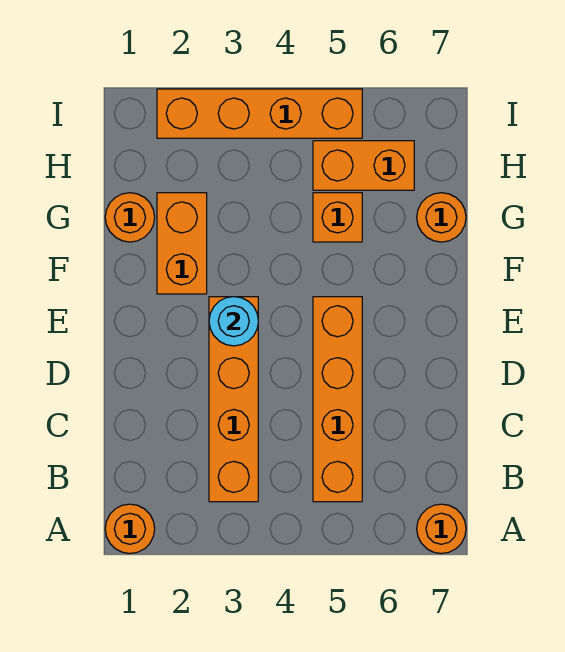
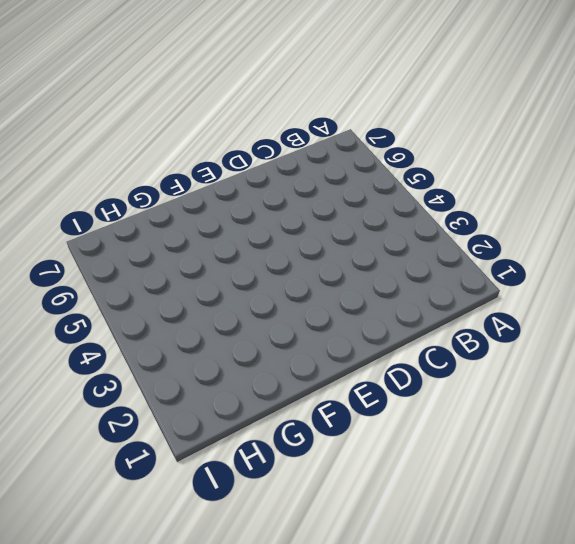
none -> orange round brick A1 level 1
none -> orange round brick A7 level 1

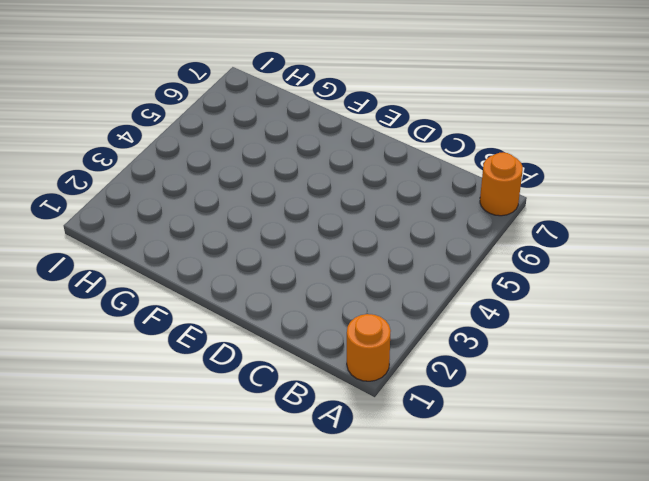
none -> orange brick B3:E3 level 1
none -> orange brick B5:E5 level 1

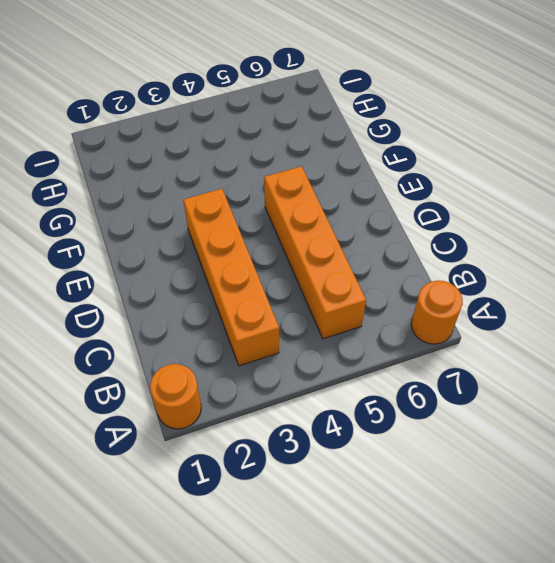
none -> orange brick F2:G2 level 1
none -> orange round brick G1 level 1

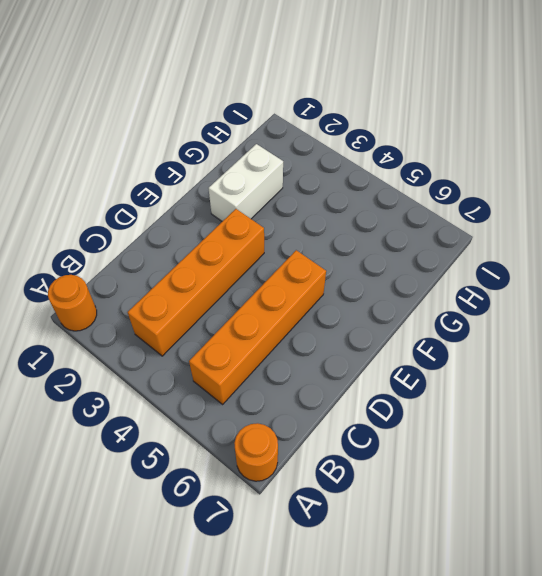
white brick F2:G2 level 1 -> orange brick F2:G2 level 1
none -> orange round brick G1 level 1
none -> orange brick G5 level 1

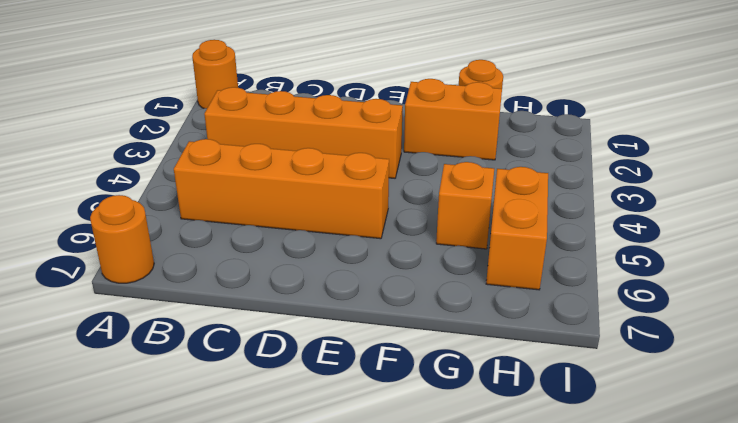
none -> orange round brick G7 level 1
none -> orange brick I2:I5 level 1

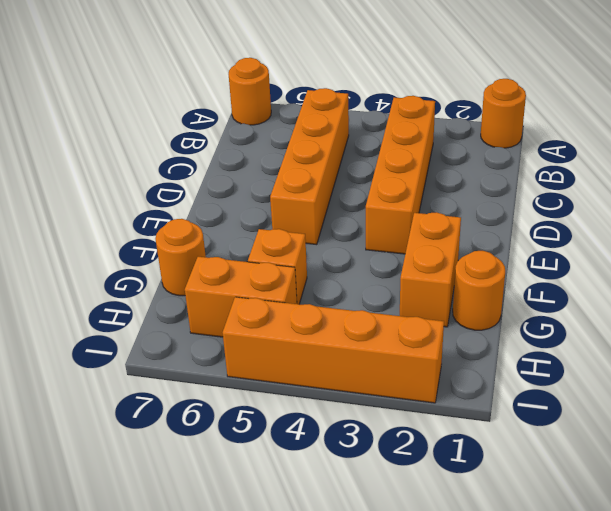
none -> cyan round brick E3 level 2

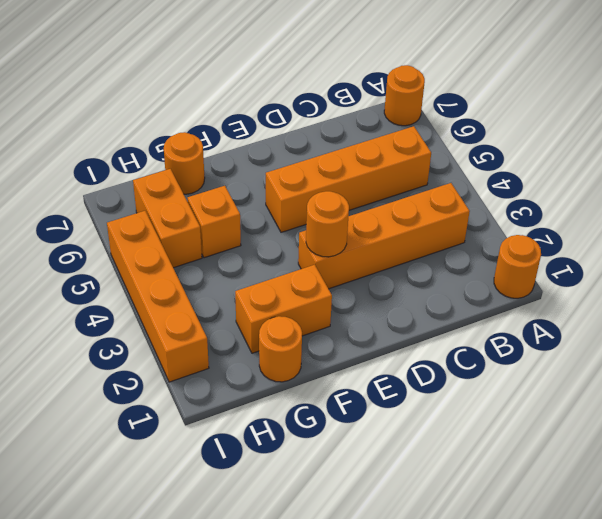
orange round brick E3 level 2 -> cyan round brick E3 level 2

